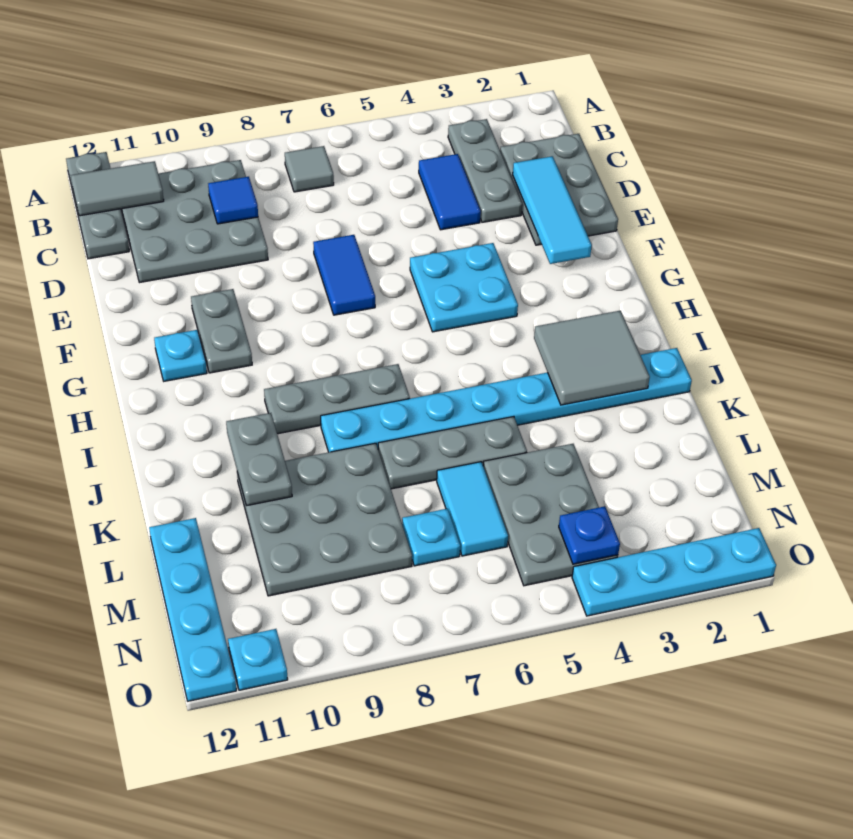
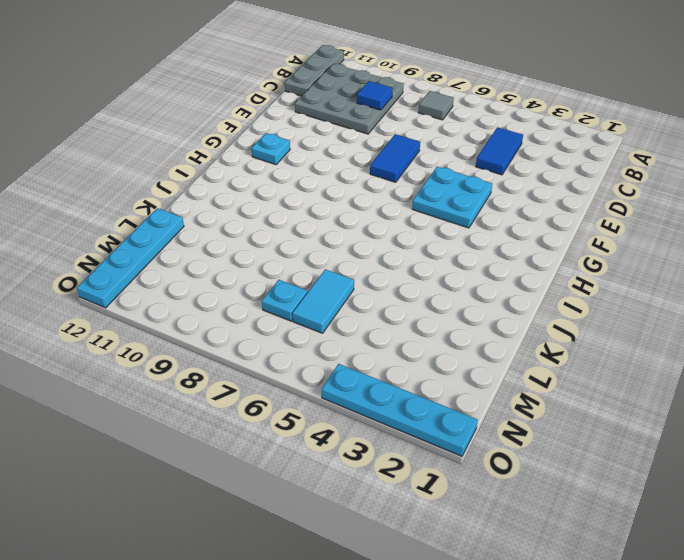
none -> grey plate B3:D3 level 1
none -> grey plate C1:E2 level 1
none -> grey plate F10:G10 level 1

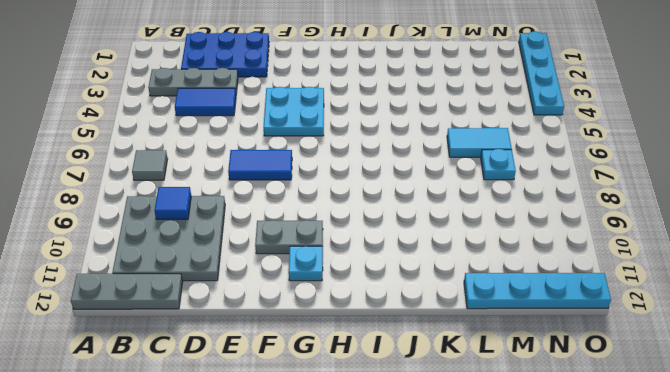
blue plate C1:E2 level 1 -> grey plate C1:E2 level 1
none -> grey plate I7:I9 level 1
none -> cyan plate J1:J8 level 1
none -> grey plate K5:K7 level 1

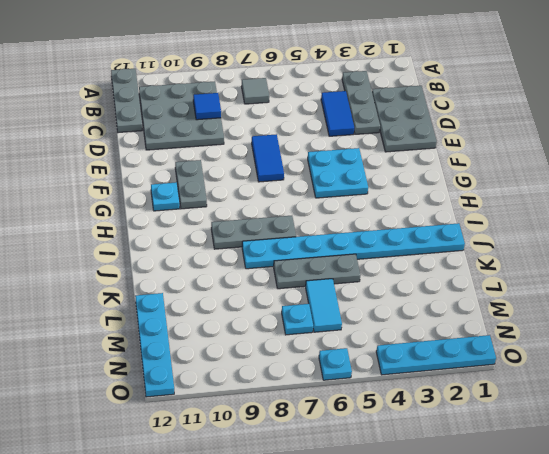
cyan plate O6 level 1 -> cyan plate O11 level 1
none -> grey plate K8:M10 level 1
none -> grey plate L4:N5 level 1
none -> grey tile B11:B12 level 2

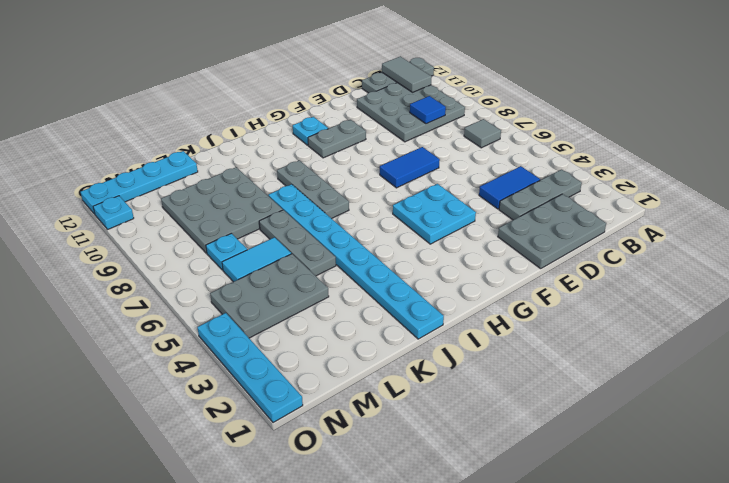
none -> cyan tile D2:F2 level 2
none -> grey tile I2:J3 level 2
none -> grey plate J10:K10 level 2

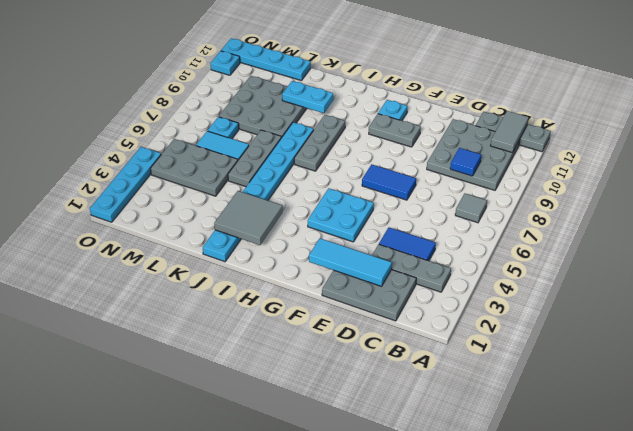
cyan plate J10:K10 level 2 -> grey plate J10:K10 level 2
none -> blue plate N4 level 2

